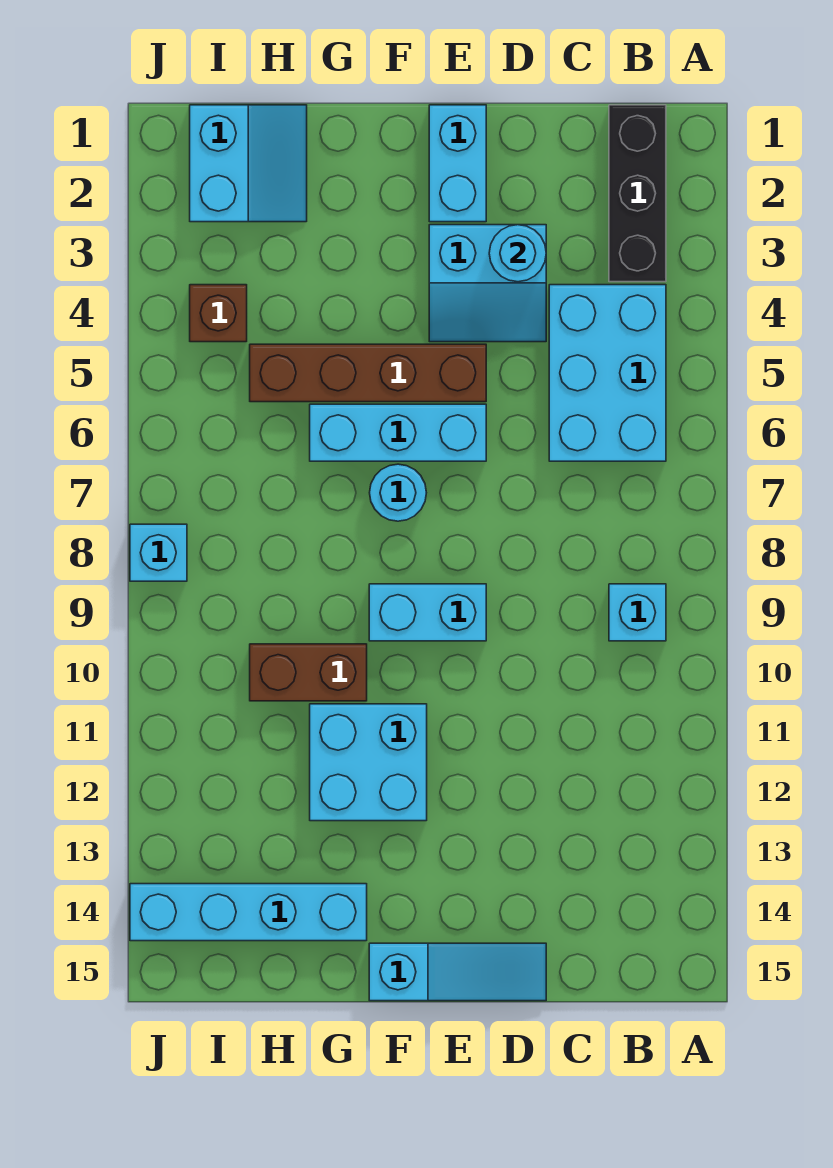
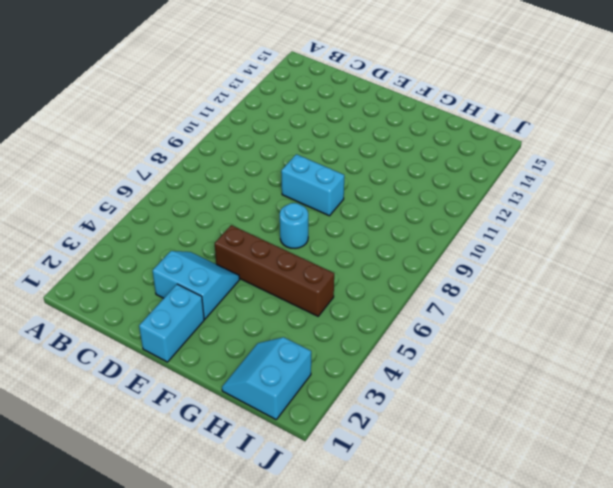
none -> black brick B1:B3 level 1
none -> cyan brick B4:C6 level 1
none -> cyan brick B9 level 1

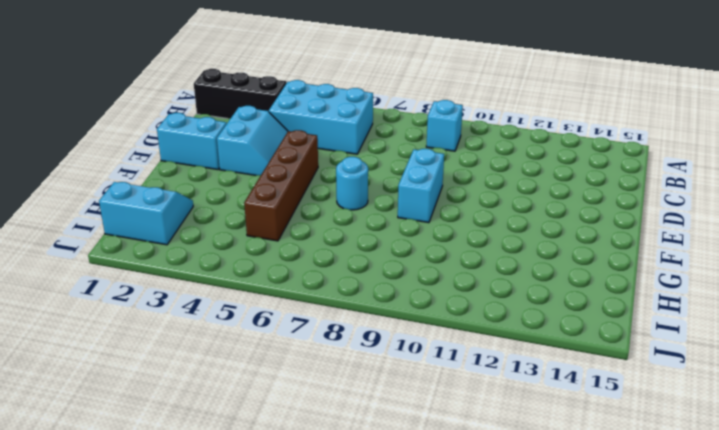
none -> cyan slope D15:F15 level 1 top F
none -> cyan brick E6:G6 level 1
none -> cyan brick F11:G12 level 1

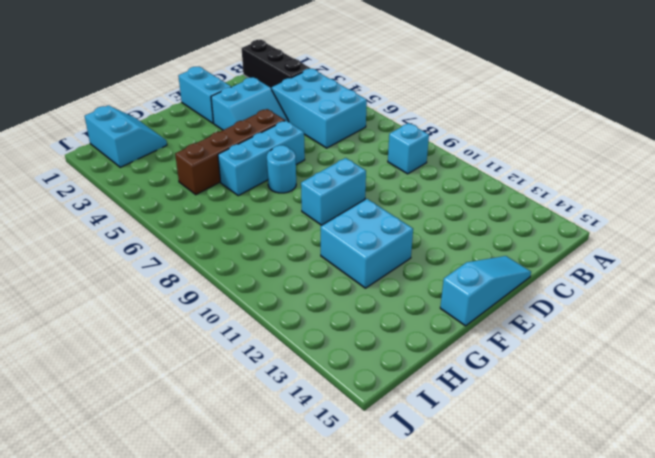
none -> brown brick G10:H10 level 1
none -> cyan brick G14:J14 level 1
none -> brown brick I4 level 1

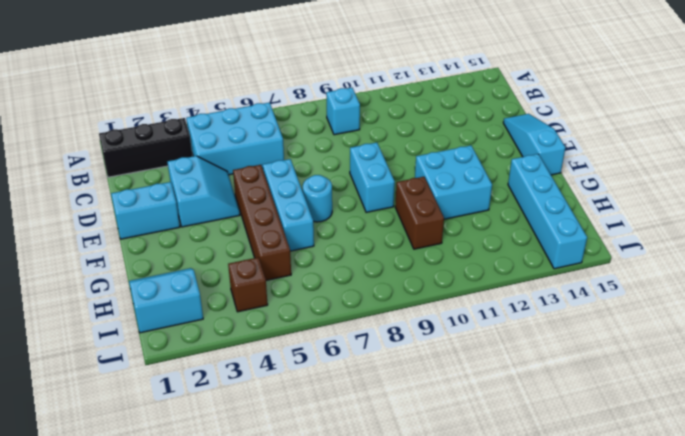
none -> cyan brick J8 level 1
none -> cyan round brick D3 level 2

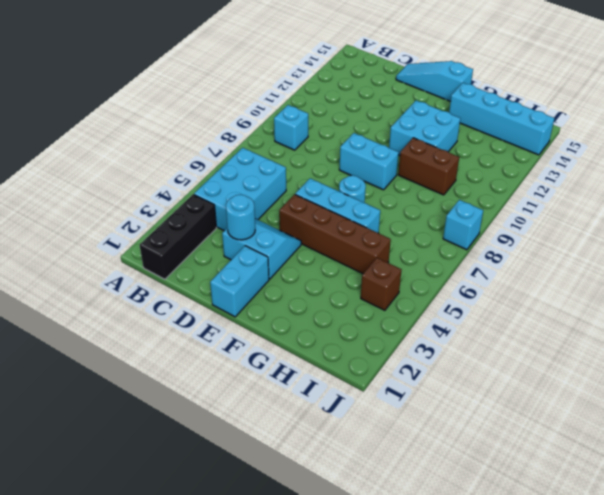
none -> cyan slope H1:I2 level 1 top I

